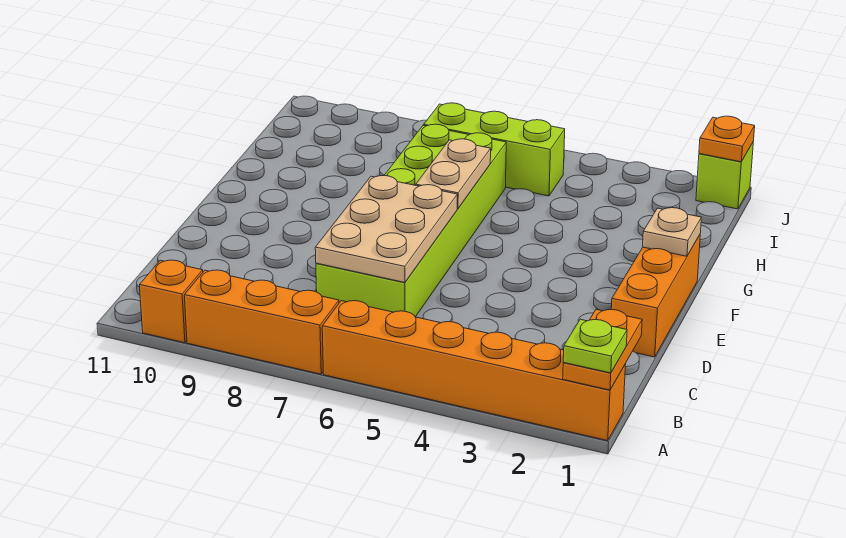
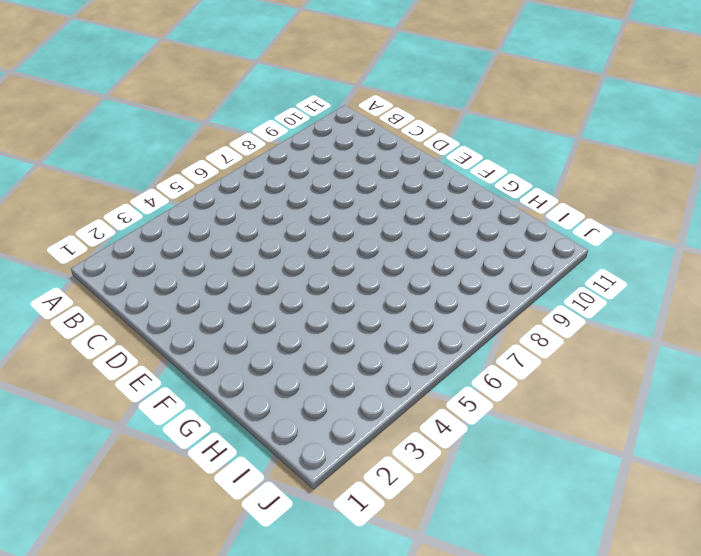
none -> orange brick A1:A6 level 1
none -> orange brick A7:A9 level 1
none -> orange brick A10 level 1

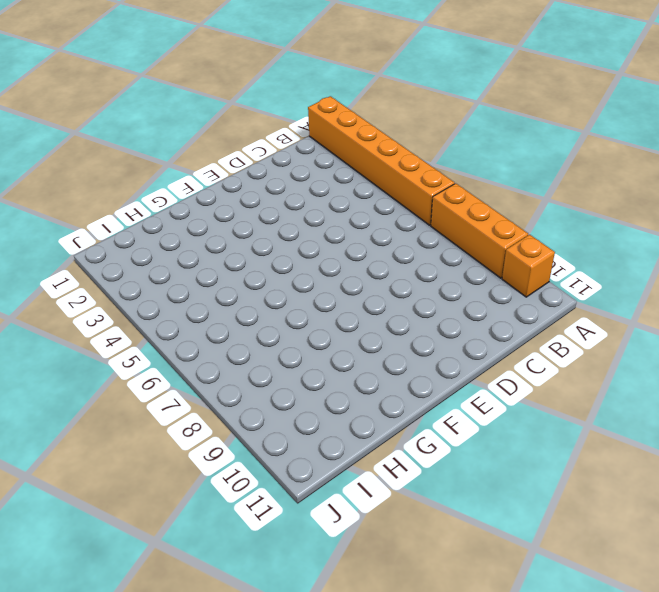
none -> lime brick C6:H7 level 1
none -> orange brick D1:F1 level 1
none -> lime brick I5:I7 level 1

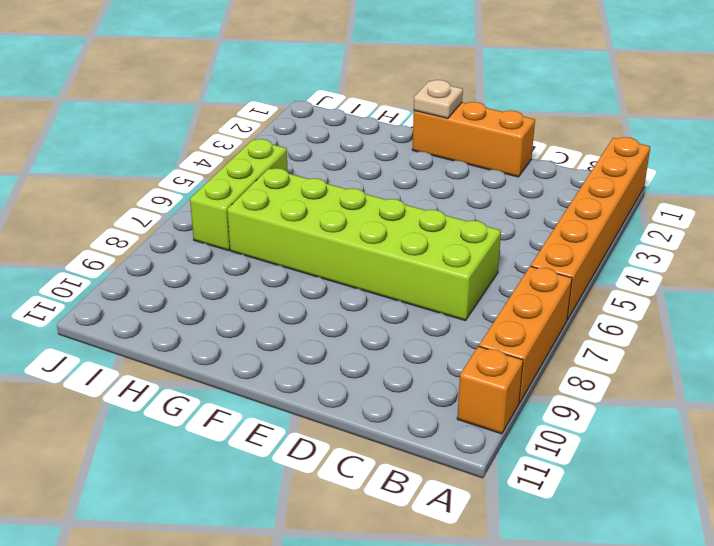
none -> lime brick J1 level 1
none -> orange plate A1:B1 level 2
none -> tan plate C6:E7 level 2

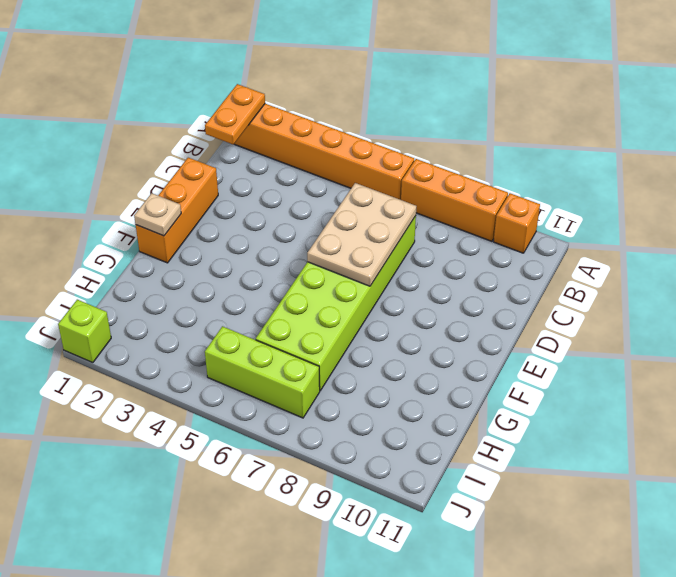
none -> tan plate F6:G6 level 2
none -> orange plate J1 level 2
none -> lime plate A1 level 3

